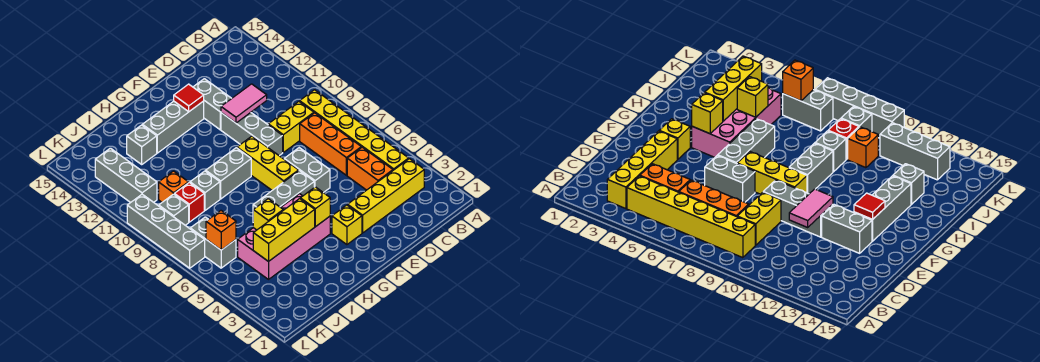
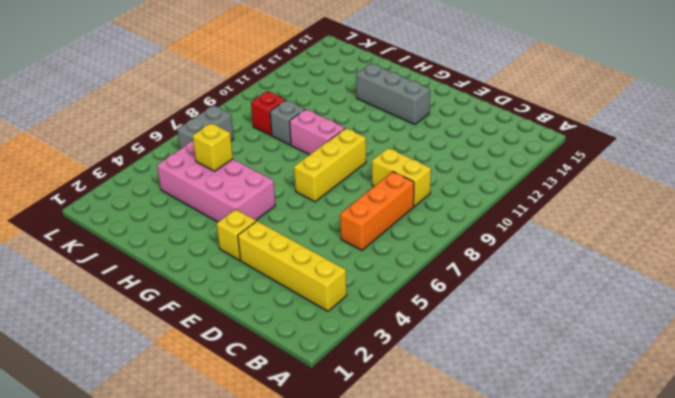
pink brick G9:H9 level 1 -> grey brick G9:H9 level 1
none -> yellow brick B4:B9 level 1
none -> orange brick C4:C5 level 1
none -> grey brick E6:E7 level 1

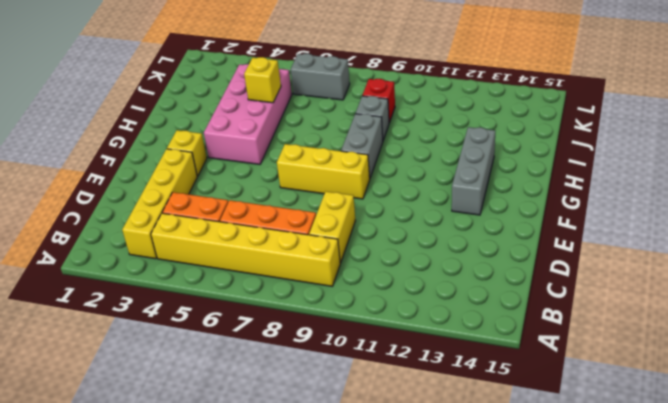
none -> grey brick E6:E7 level 1
none -> grey brick E9:E11 level 1
none -> grey brick E12:E13 level 1

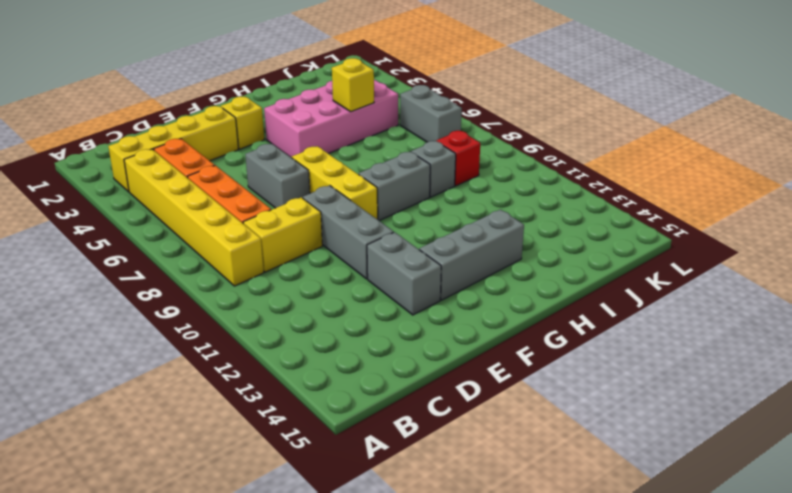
none -> grey brick F6:H6 level 1
none -> grey brick I13 level 1
none -> orange brick J10 level 1

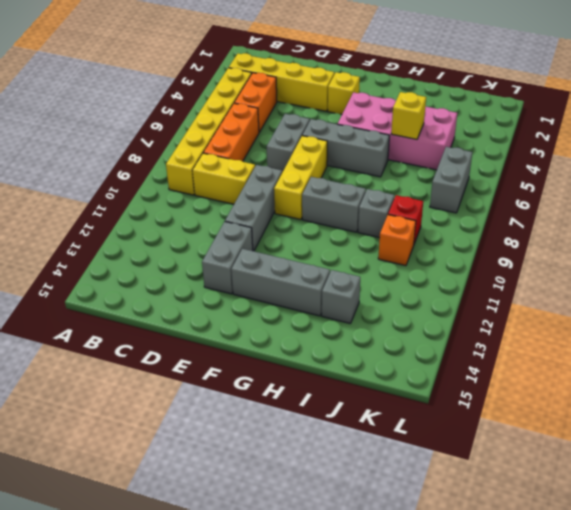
none -> grey brick K9 level 1
none -> grey brick K11:K13 level 1
none -> grey brick L7:L10 level 1

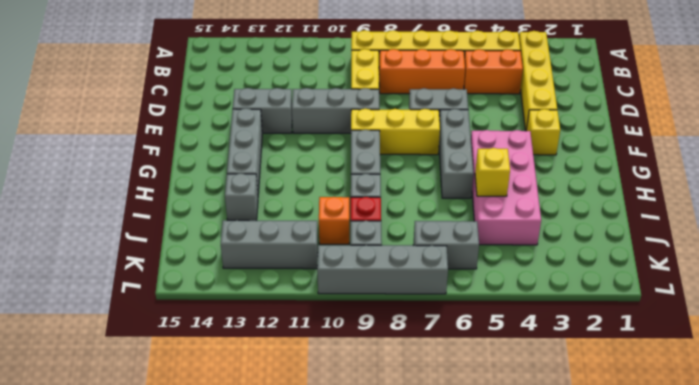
none -> pink tile D11:E11 level 2
none -> red tile F13 level 2
none -> yellow brick G4 level 2

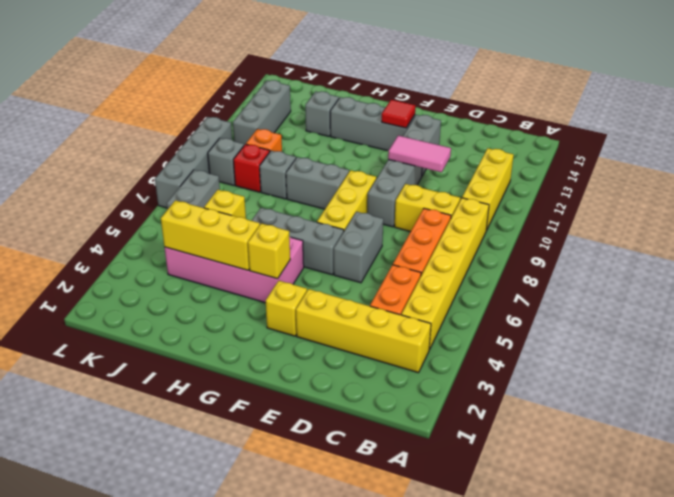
yellow brick B10:B12 level 1 -> none
none -> orange brick K6 level 2

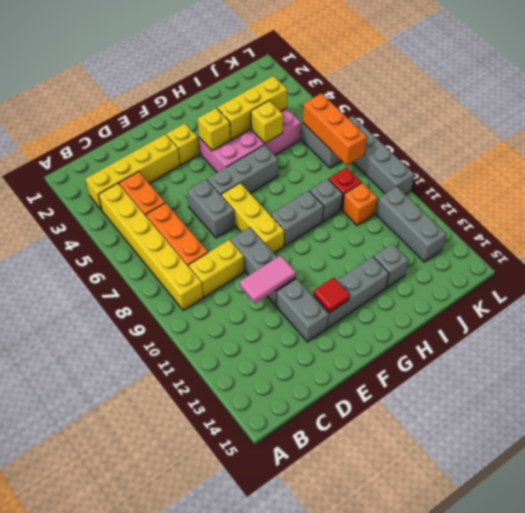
orange brick K6:K8 level 2 -> orange brick K6 level 2
none -> grey brick K9 level 1

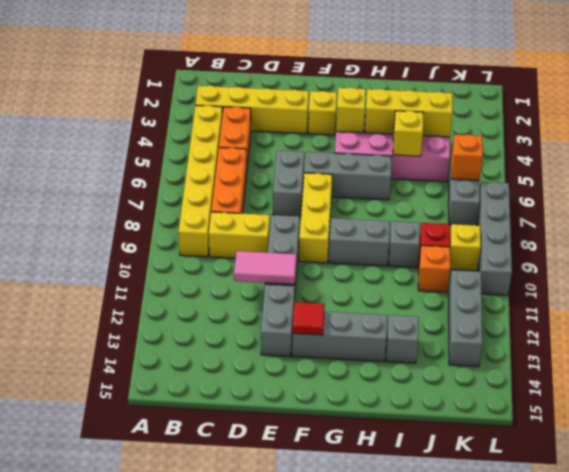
yellow brick K9 level 1 -> grey brick K9 level 1

